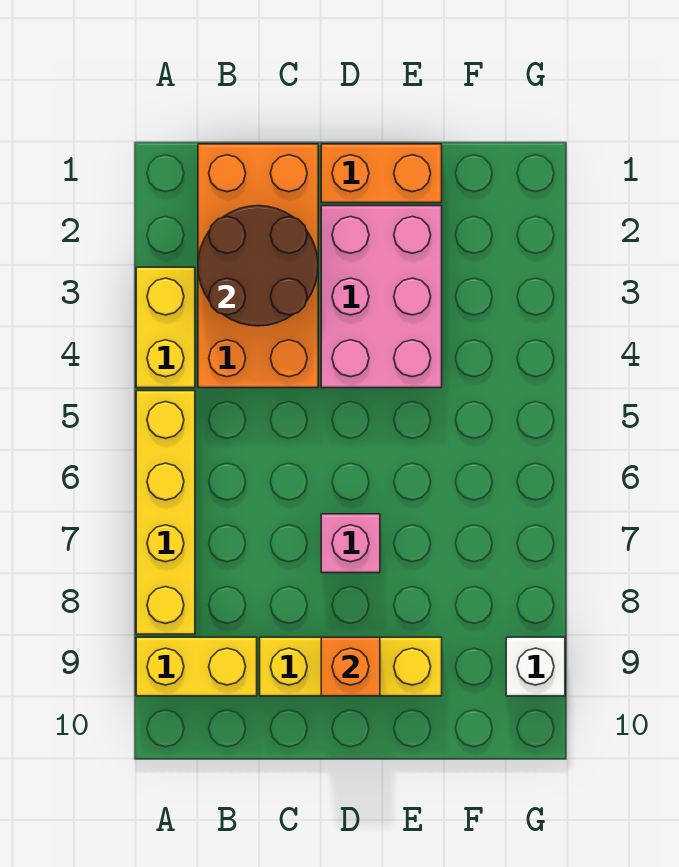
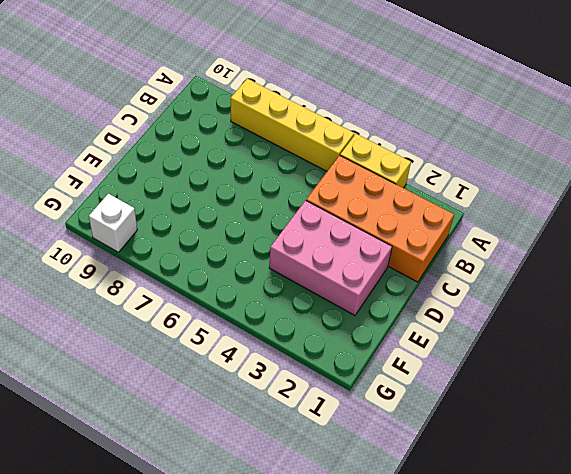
none -> yellow brick A9:B9 level 1
none -> yellow brick C9:E9 level 1

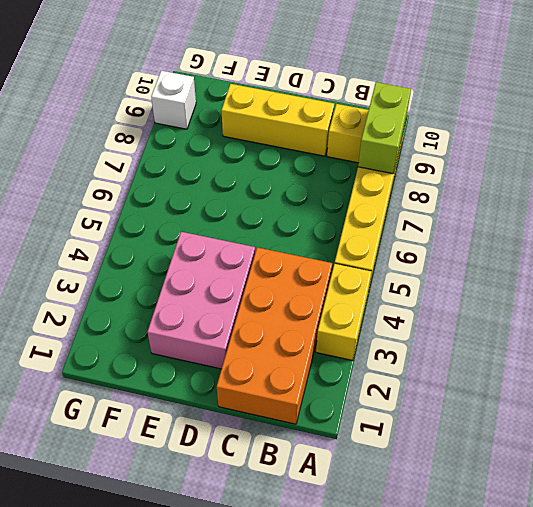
lime brick A8:A9 level 2 -> none
none -> orange brick D1:E1 level 1
none -> pink brick D7 level 1

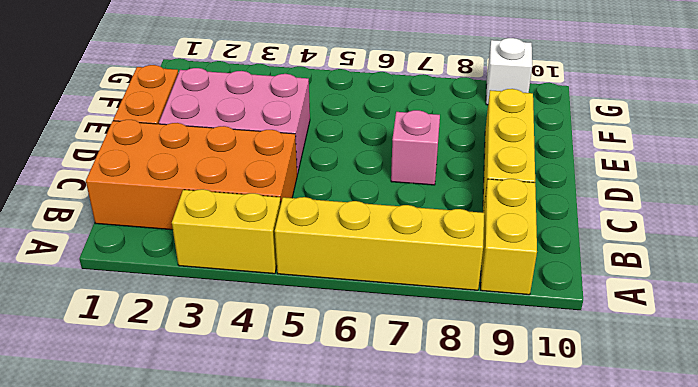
none -> brown round brick B2:C3 level 2
none -> orange brick D9 level 2

